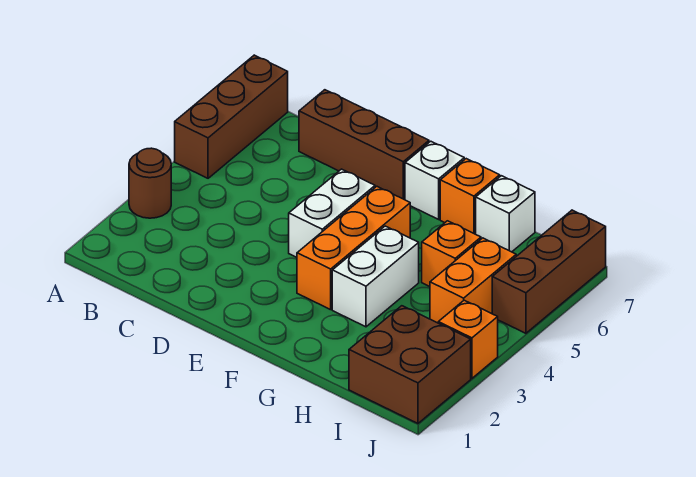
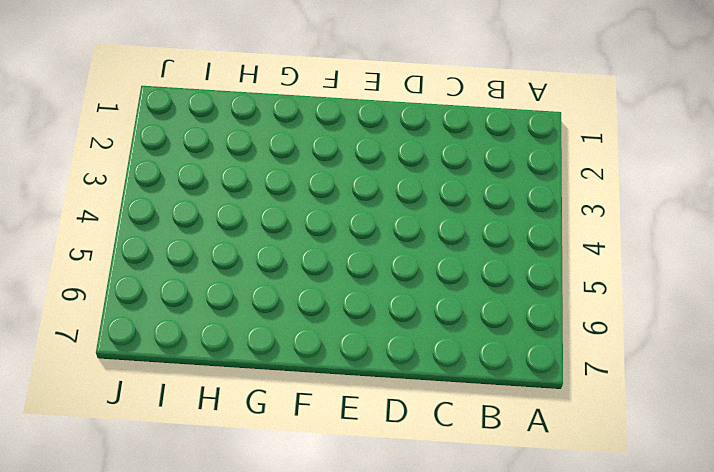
none -> brown round brick A3 level 1
none -> brown brick A5:A7 level 1
none -> brown brick C7:E7 level 1

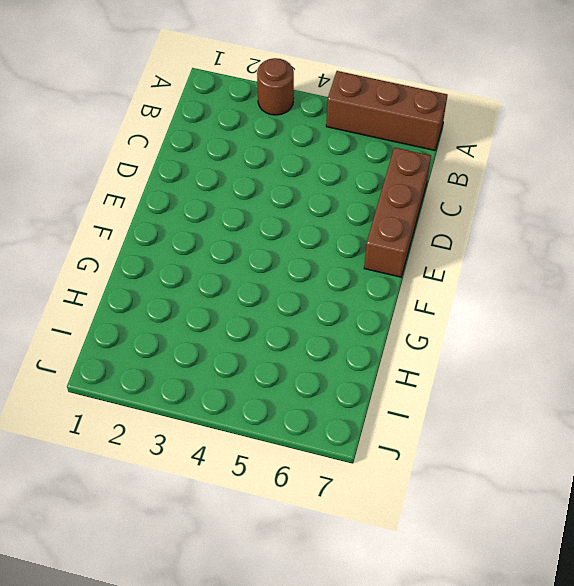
none -> white brick E4:E5 level 1
none -> orange brick F3:F5 level 1
none -> white brick F7 level 1

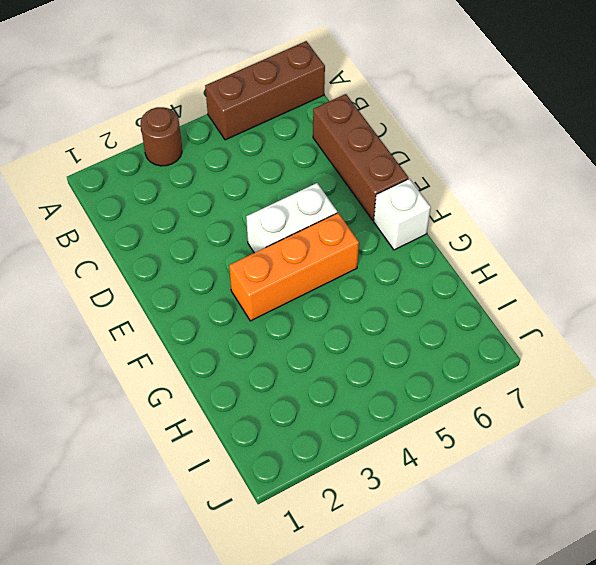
none -> white brick G3:G4 level 1
none -> orange brick G7 level 1
none -> orange brick H5 level 1

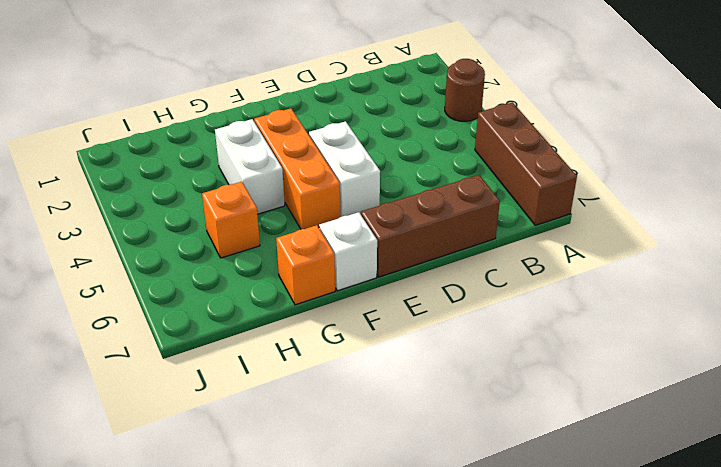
none -> white brick H7 level 1
none -> brown brick I1:J2 level 1
none -> orange brick I4:I5 level 1

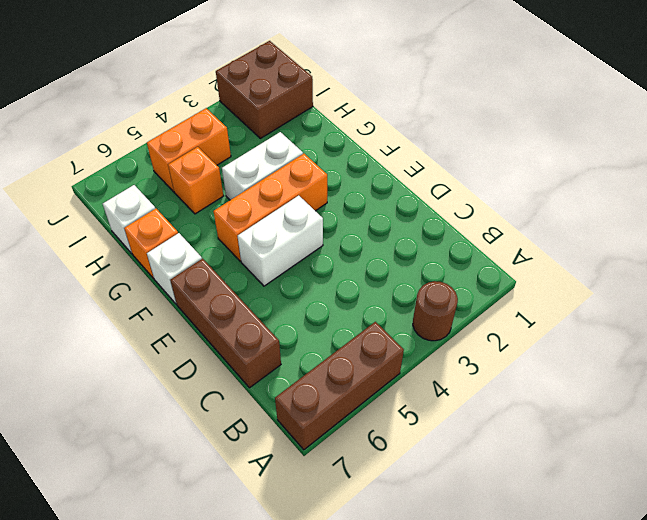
none -> orange brick J3 level 1
none -> brown brick J5:J7 level 1

